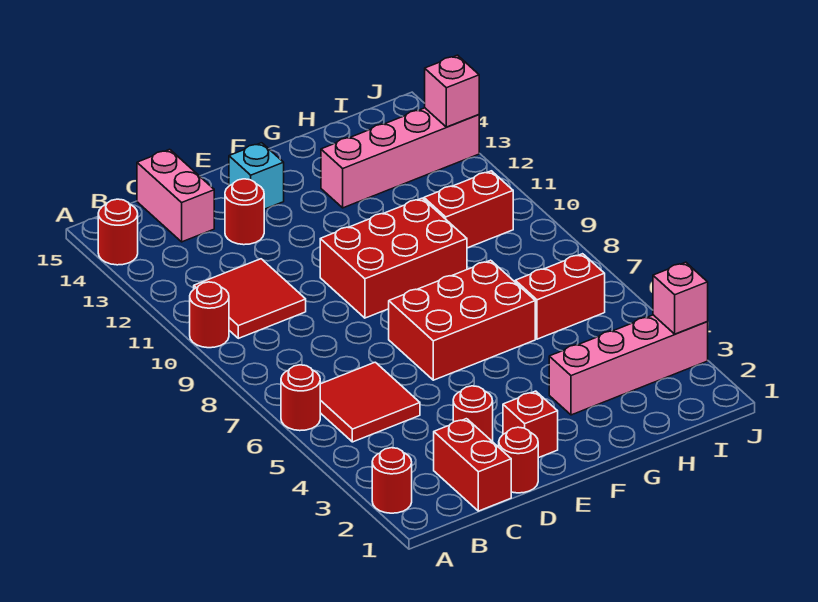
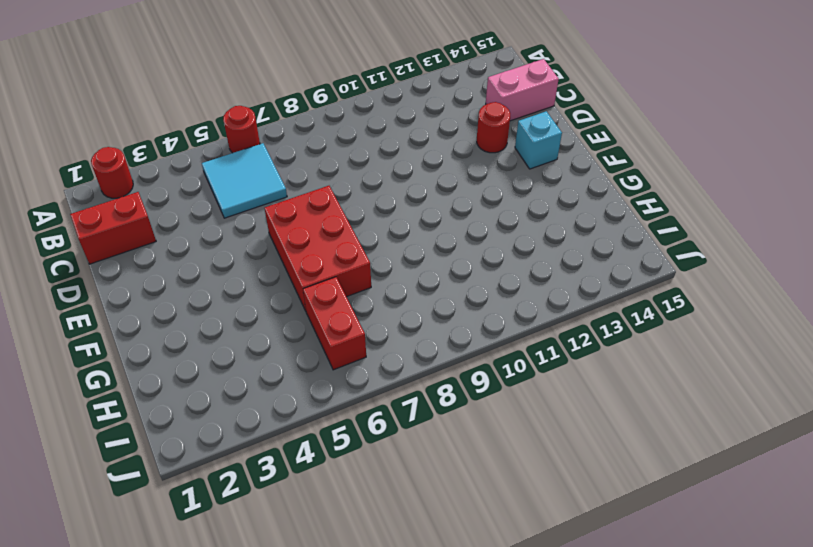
cyan tile B5:C6 level 1 -> red tile B5:C6 level 1
none -> red round brick A10 level 1
none -> red round brick A14 level 1
none -> red tile B10:C11 level 1

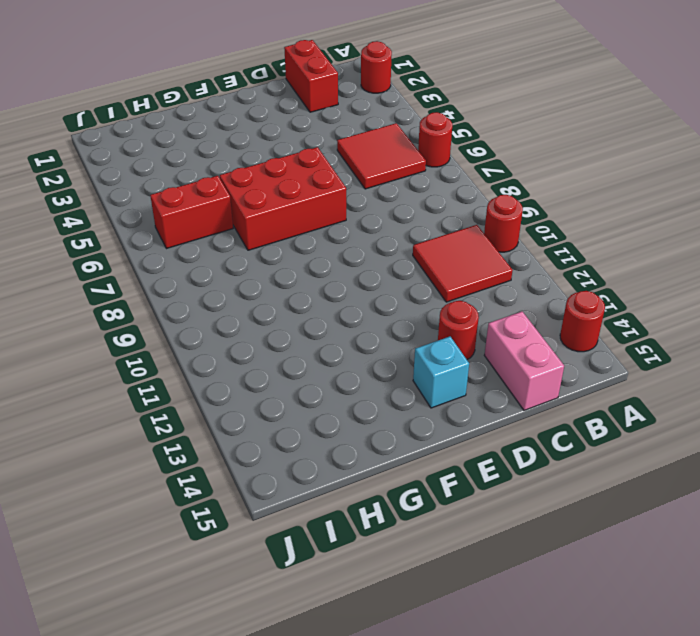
none -> red round brick D1 level 1
none -> red round brick D3 level 1
none -> red brick E2 level 1

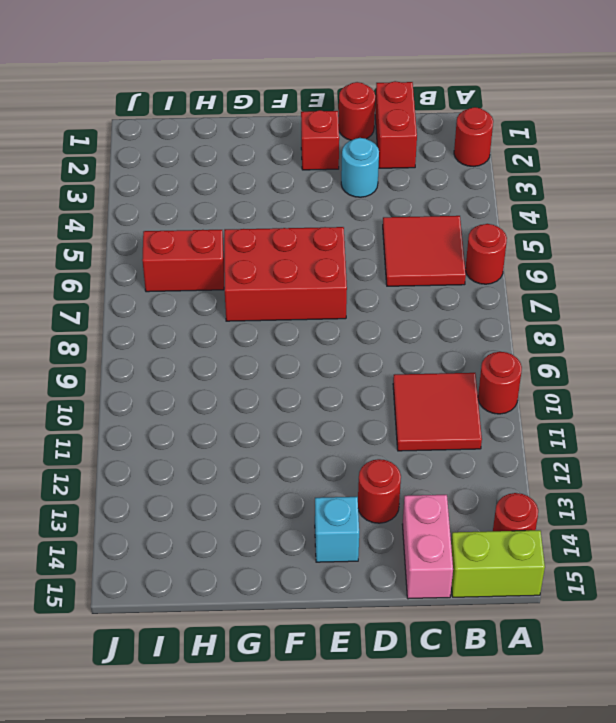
lime brick A15:B15 level 1 -> none
cyan round brick D3 level 1 -> red round brick D3 level 1
none -> red brick E9:G10 level 1
none -> pink brick G3:J3 level 1
none -> pink brick G13:J13 level 1

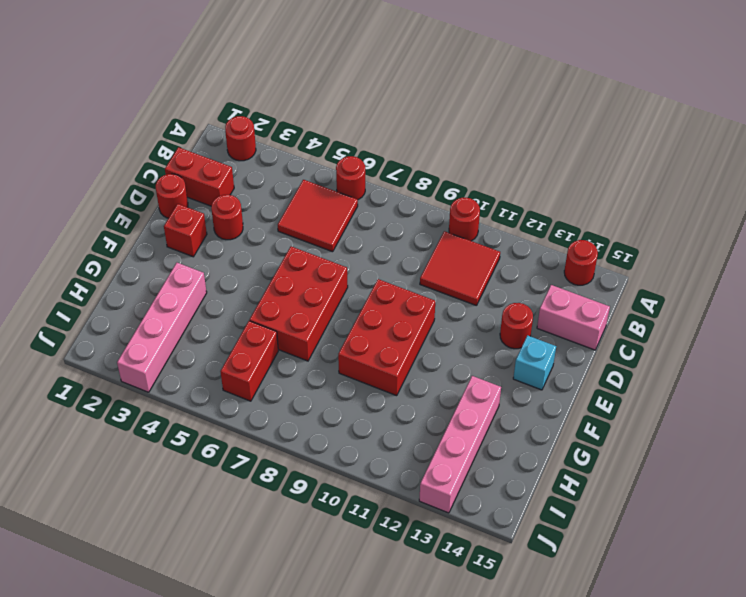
none -> red brick H10:I10 level 1
none -> pink brick J3 level 2
none -> pink brick J13 level 2

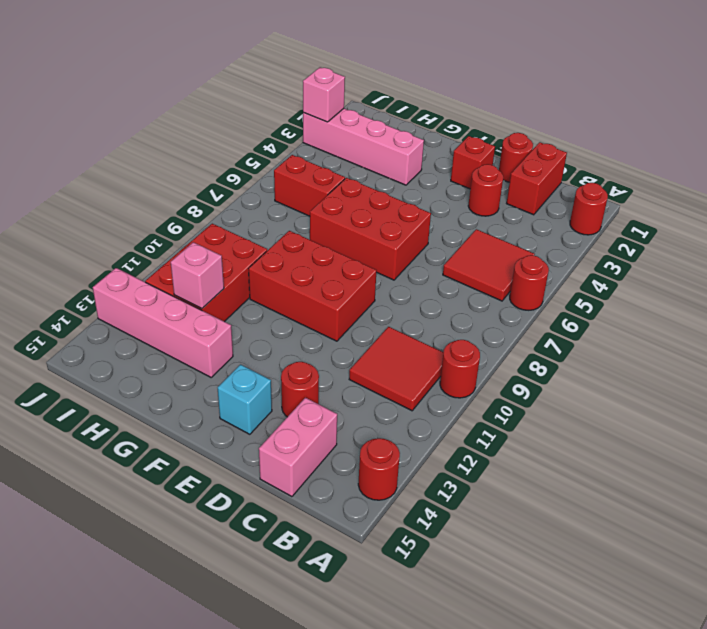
red brick H10:I12 level 1 -> red brick H10:I10 level 1
pink brick H12 level 2 -> pink brick J13 level 2

